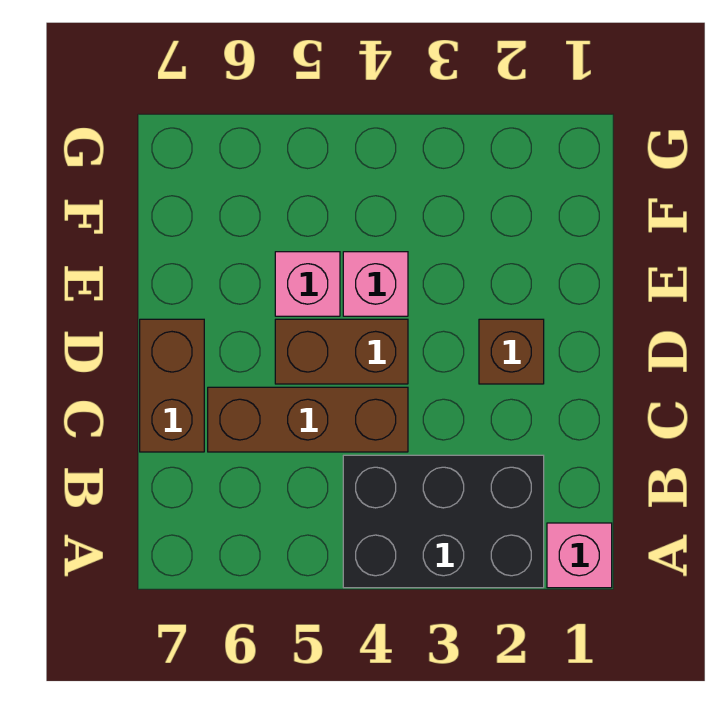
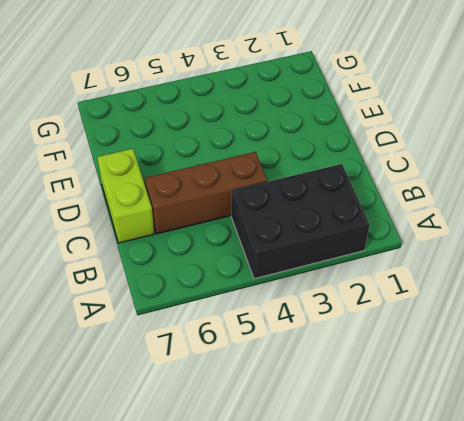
lime brick C7:D7 level 1 -> brown brick C7:D7 level 1
none -> pink brick A1 level 1
none -> brown brick D2 level 1

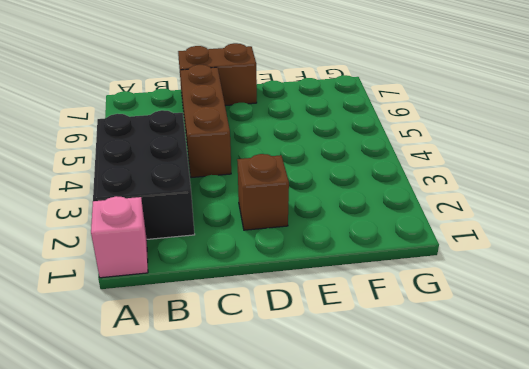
none -> brown brick D4:D5 level 1
none -> pink brick E4 level 1

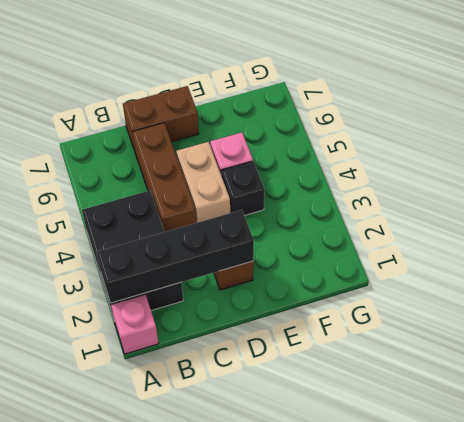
black brick A2:D2 level 2 -> none
tan brick D4:D5 level 1 -> brown brick D4:D5 level 1
black brick E4 level 1 -> pink brick E4 level 1

